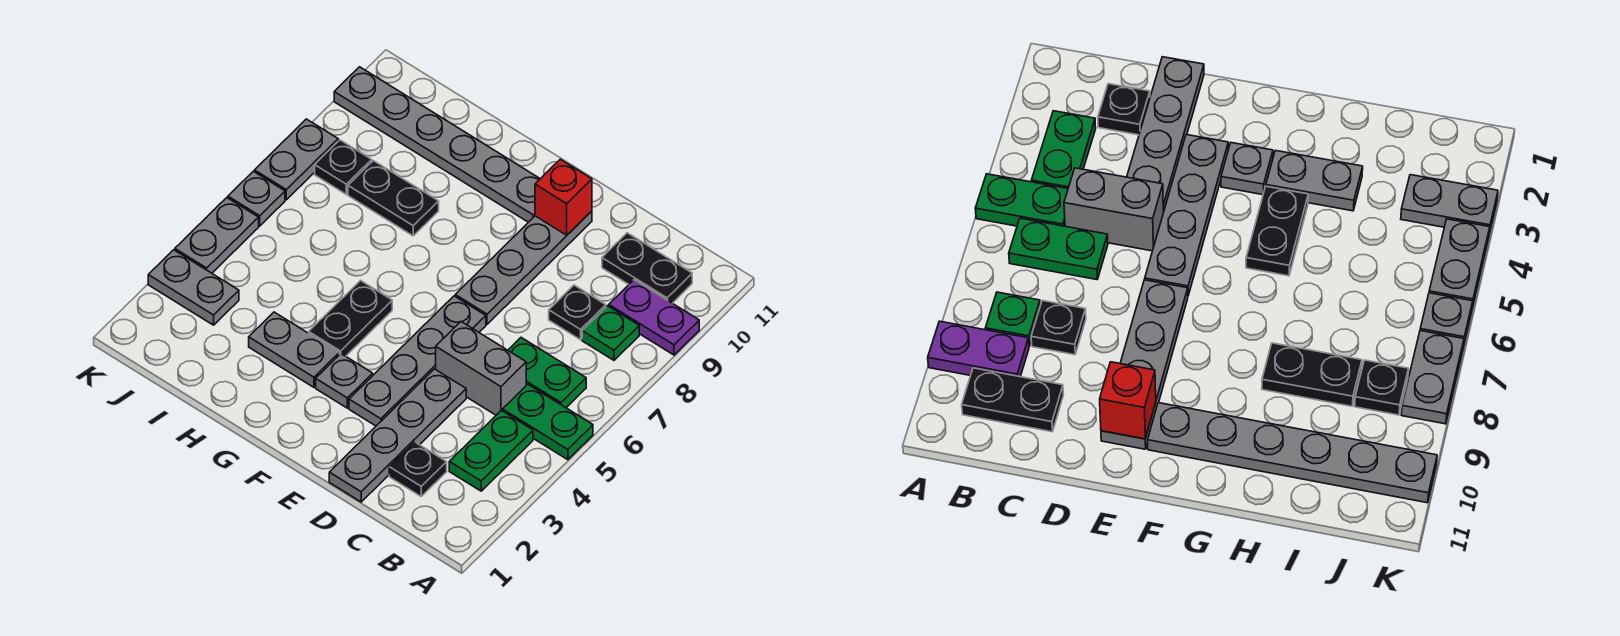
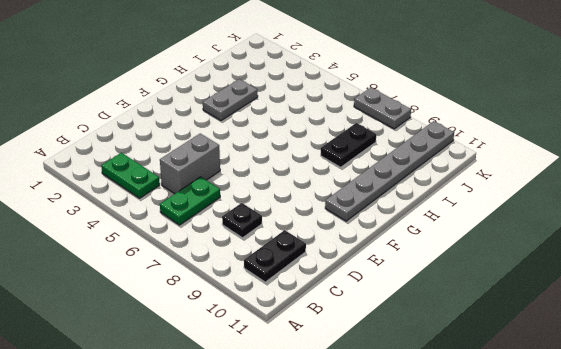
none -> green plate A5:B5 level 1
none -> purple plate A9:B9 level 1
none -> green plate B8 level 1

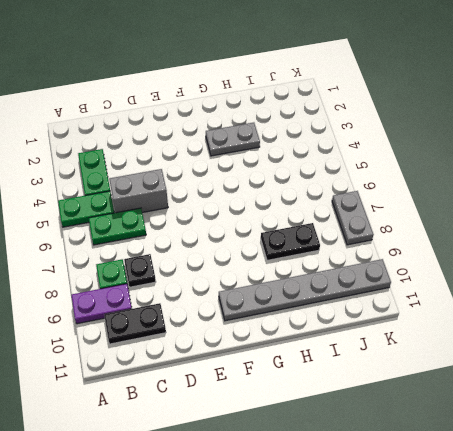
none -> black plate C2 level 1
none -> grey plate D1:D4 level 1
none -> grey plate E3:E6 level 1

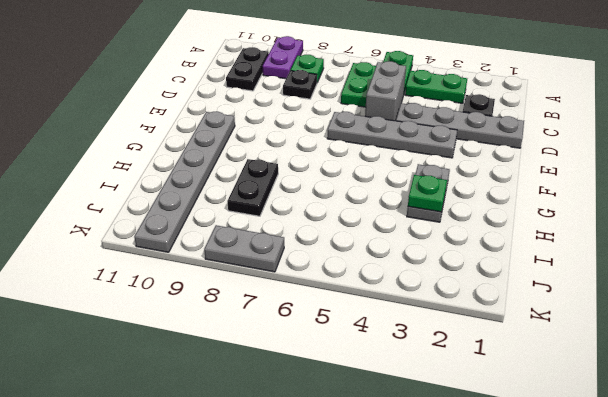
green plate H3 level 2 -> none
none -> grey plate E7:E10 level 1
none -> grey plate F3 level 1
none -> black plate G4:G5 level 1

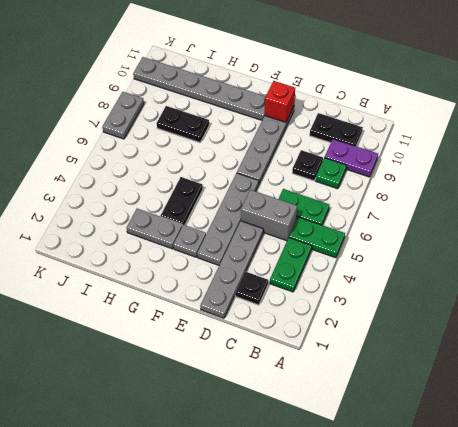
none -> grey plate J3:K3 level 1
none -> black plate J8 level 1
none -> grey plate K4:K5 level 1

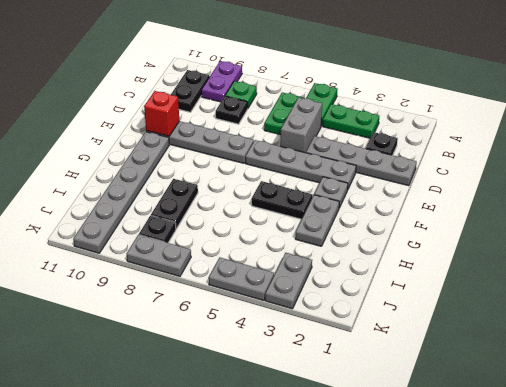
none -> grey plate K6 level 1

